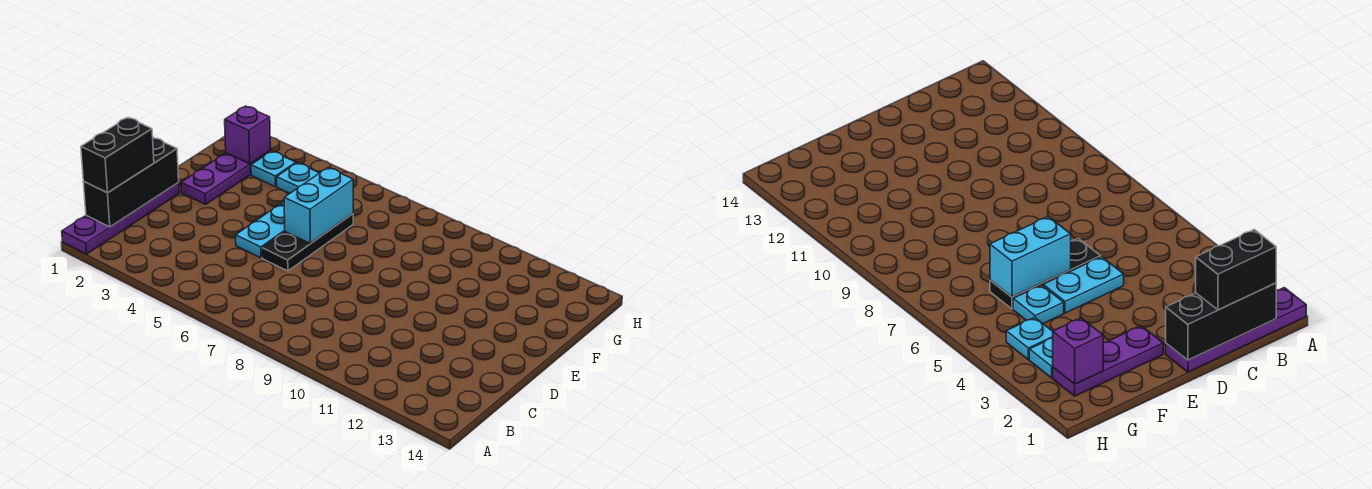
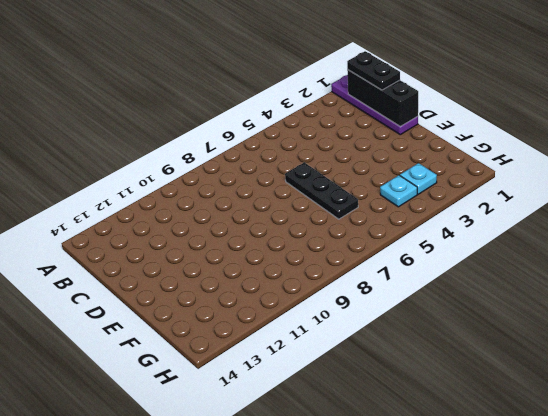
black plate B1:C1 level 3 -> black brick B1:C1 level 3
none -> cyan plate D5:E5 level 1
none -> purple plate E2:G2 level 1

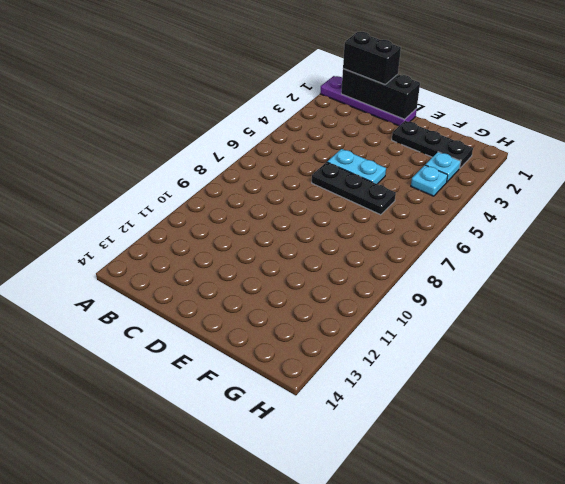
black plate E2:G2 level 1 -> purple plate E2:G2 level 1
none -> cyan plate F5 level 1
none -> cyan brick E6:F6 level 2

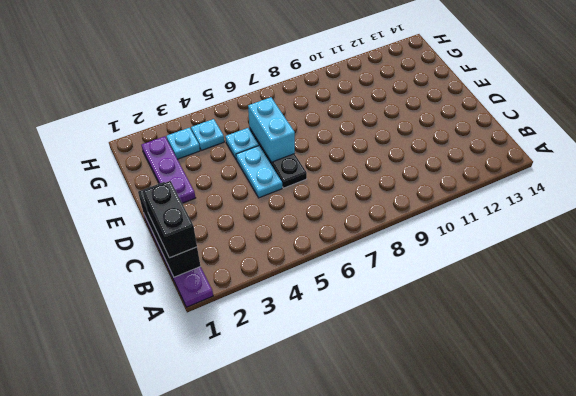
none -> purple brick G2 level 2

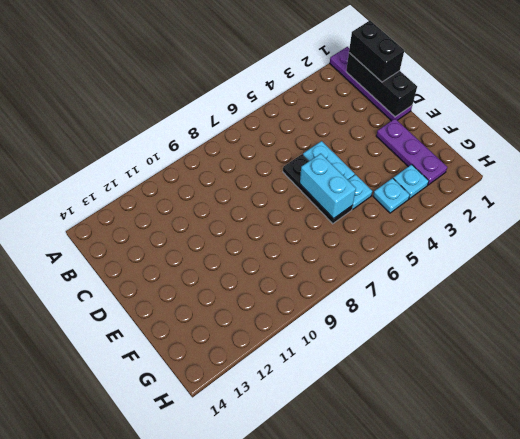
none -> purple brick G2 level 2

